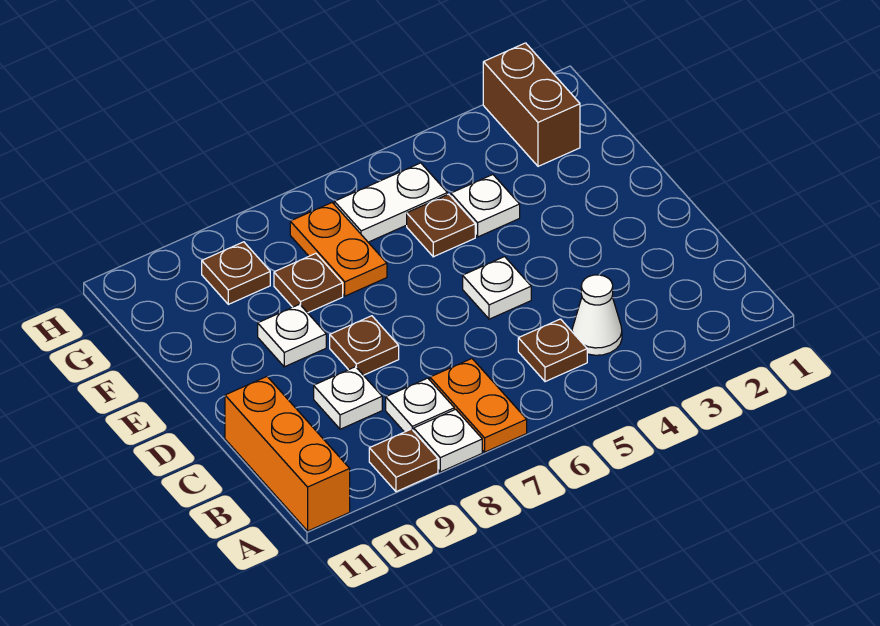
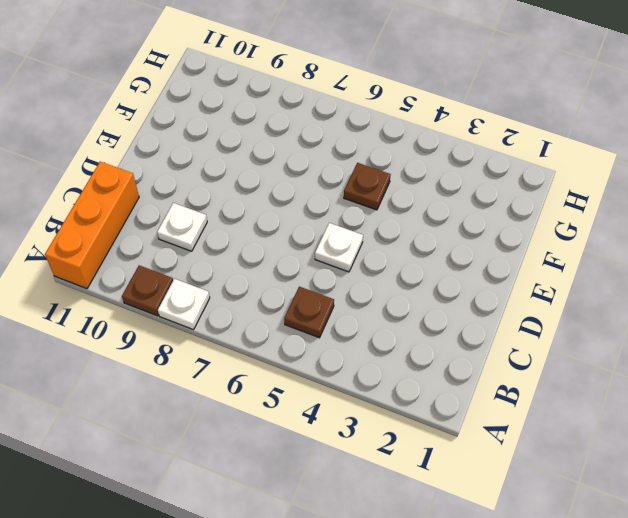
none -> orange plate A7:B7 level 1
none -> white cone B4 level 1
none -> white plate B8 level 1

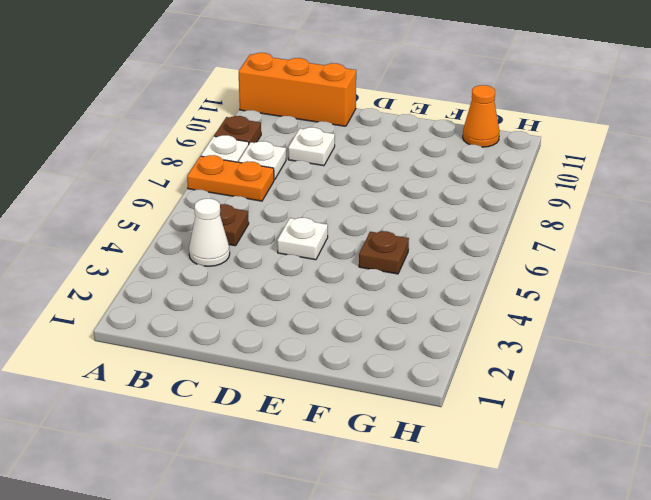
orange cone G11 level 1 -> none
none -> brown plate D8 level 1
none -> white plate E9 level 1
none -> white plate F4 level 1

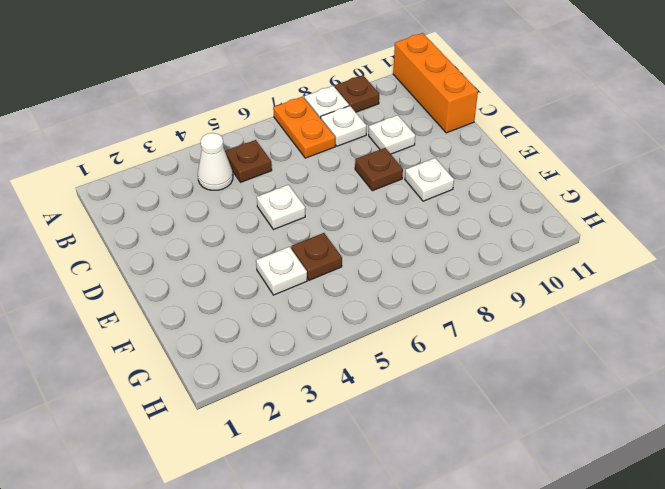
none -> orange plate F7:G7 level 1
none -> brown plate F8 level 1
none -> brown brick G2:H2 level 1

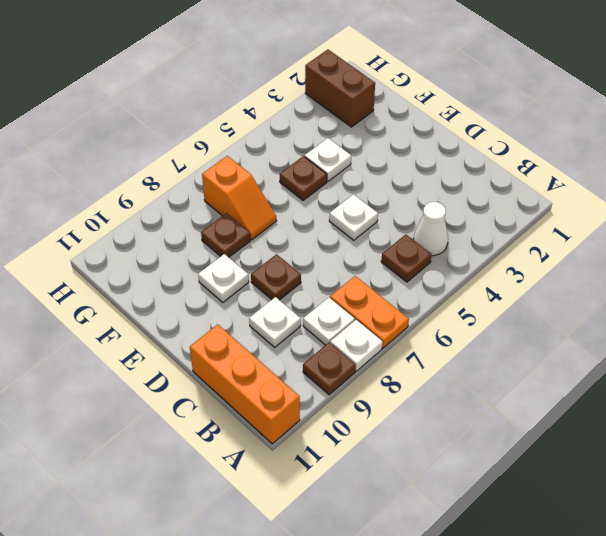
orange slope F7:G7 level 1 top G -> orange plate F7:G7 level 1
none -> white plate G5:G6 level 1
none -> brown plate G9 level 1

